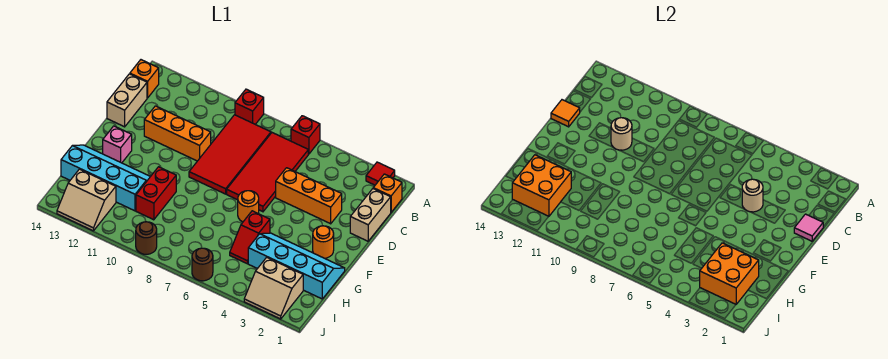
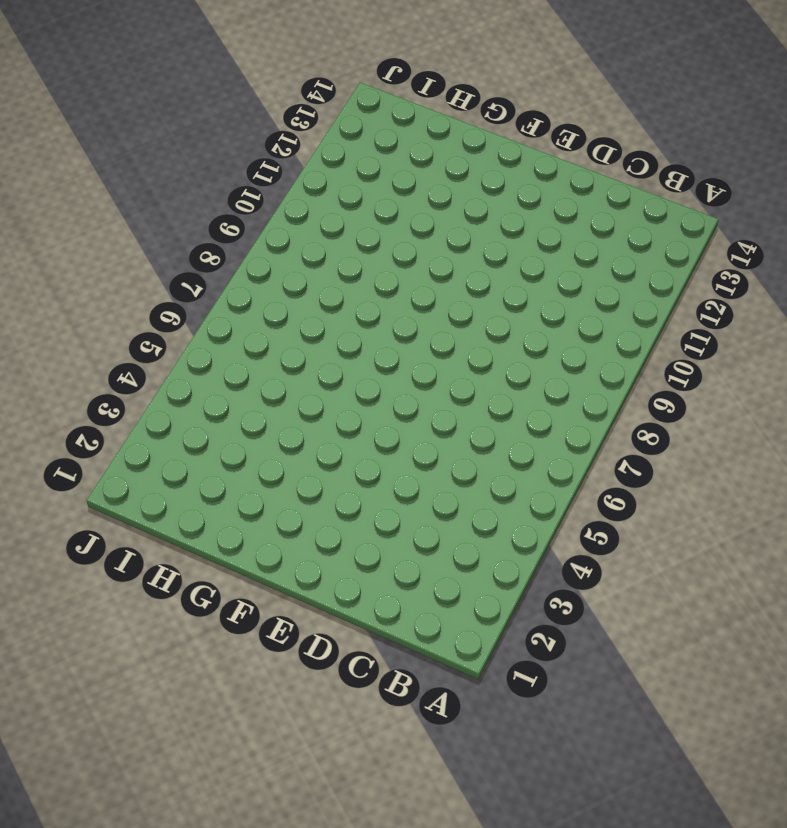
none -> red tile A2 level 1
none -> red brick A6 level 1
none -> red brick A9 level 1

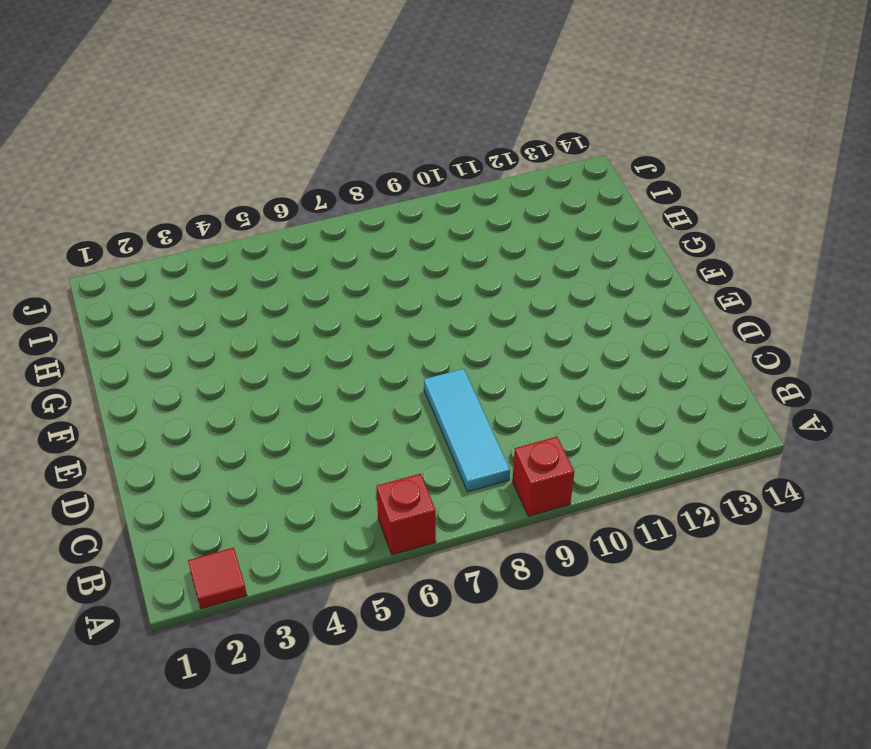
cyan tile B8:D8 level 1 -> red tile B8:E9 level 1
none -> orange brick B1 level 1
none -> red tile B6:E7 level 1
none -> orange brick B14 level 1

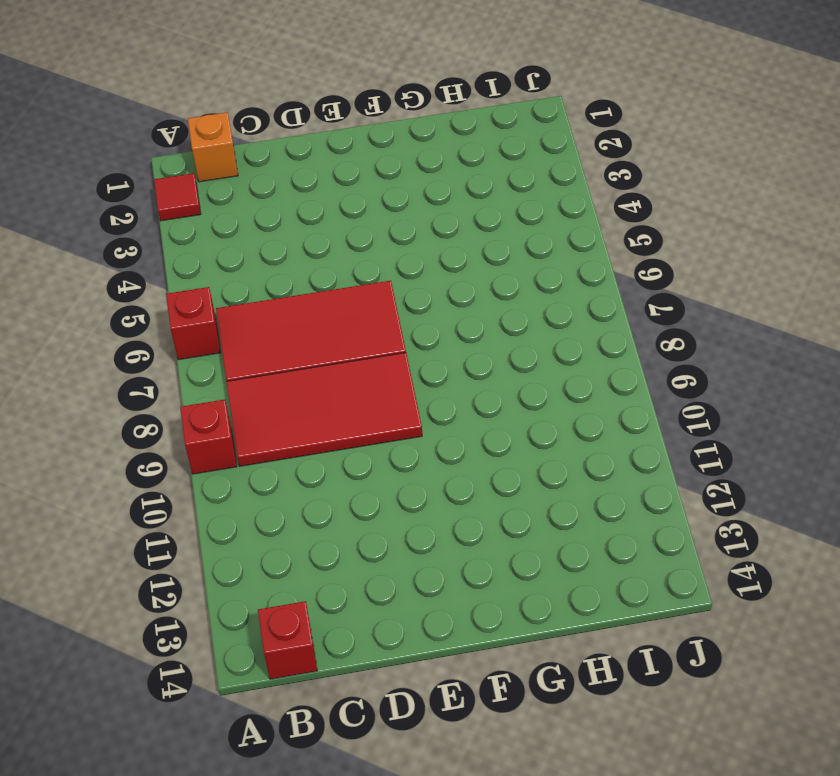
red brick B14 level 1 -> orange brick B14 level 1
none -> tan brick C1:D1 level 1
none -> tan brick C14:D14 level 1
none -> orange brick D3:D5 level 1

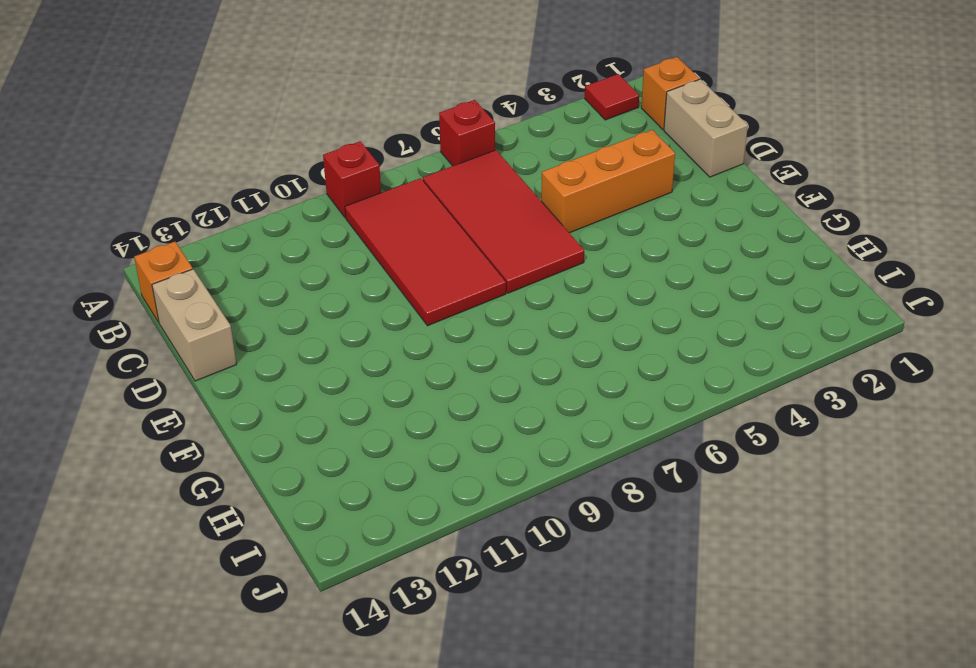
none -> orange brick D10:D12 level 1
none -> orange round brick F2 level 1
none -> orange round brick F6 level 1

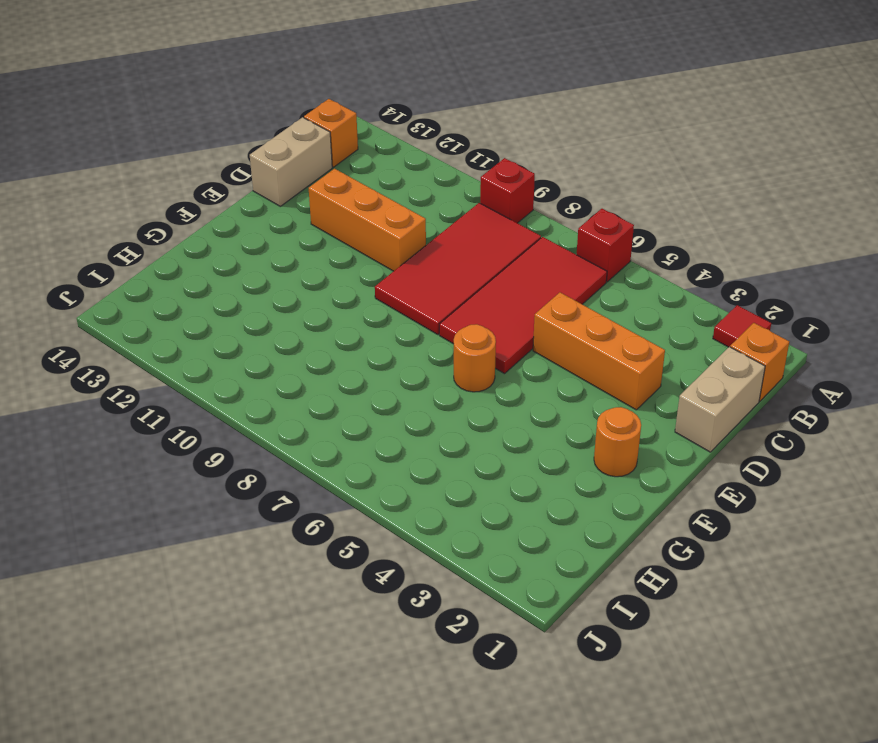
none -> pink brick F13 level 1
none -> cyan slope G1:H4 level 1 top H
none -> red slope G5:H5 level 1 top G

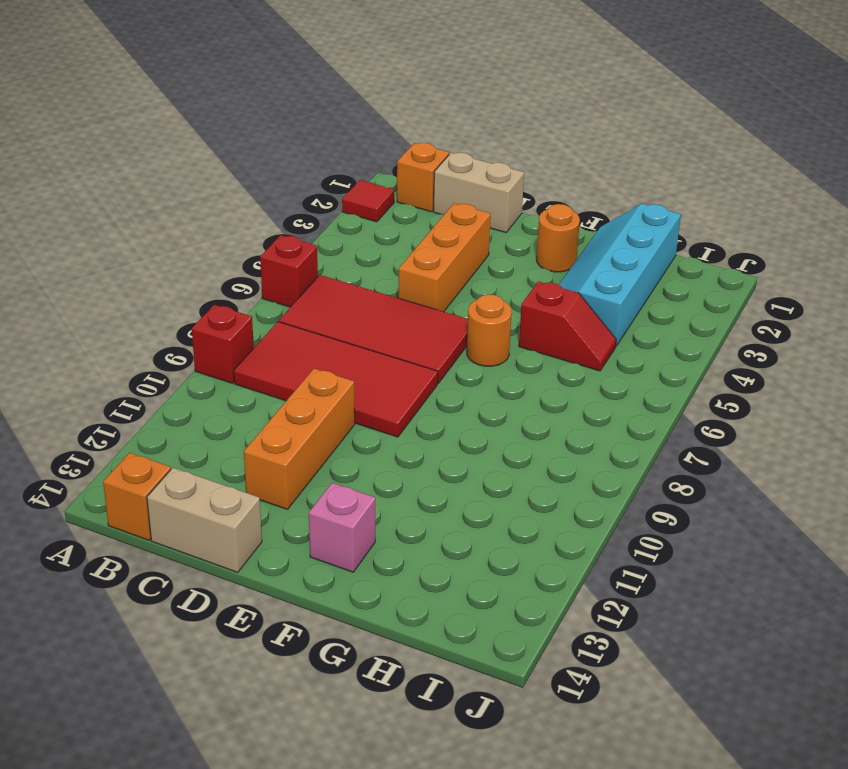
none -> red brick G10:H10 level 1
none -> cyan slope G11:H14 level 1 top H
none -> tan slope I2:J3 level 1 top I

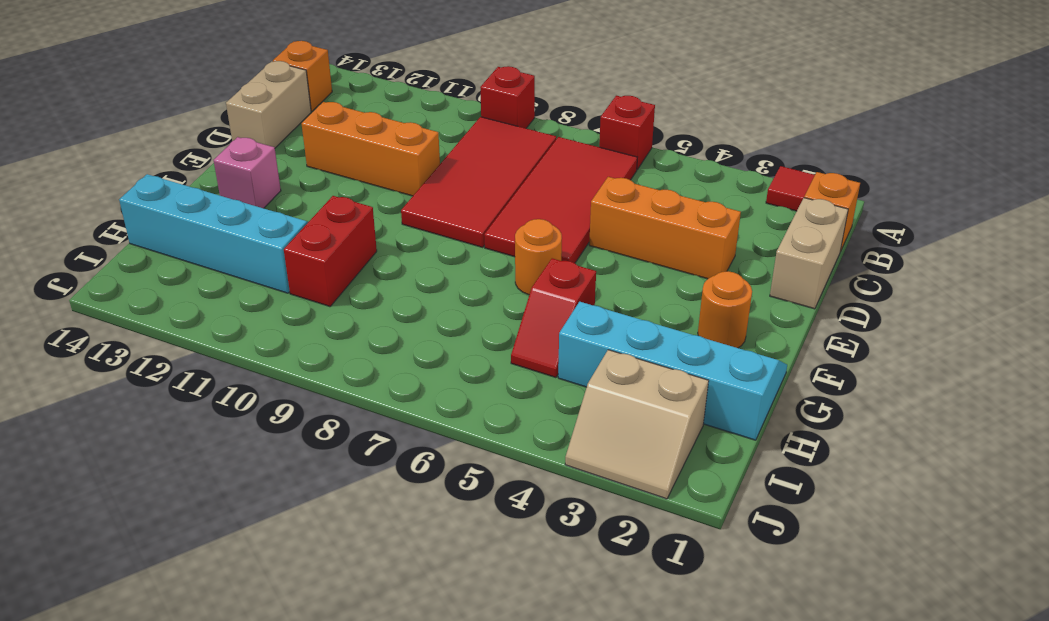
none -> tan slope I12:J13 level 1 top I
none -> brown round brick J6 level 1
none -> brown round brick J9 level 1

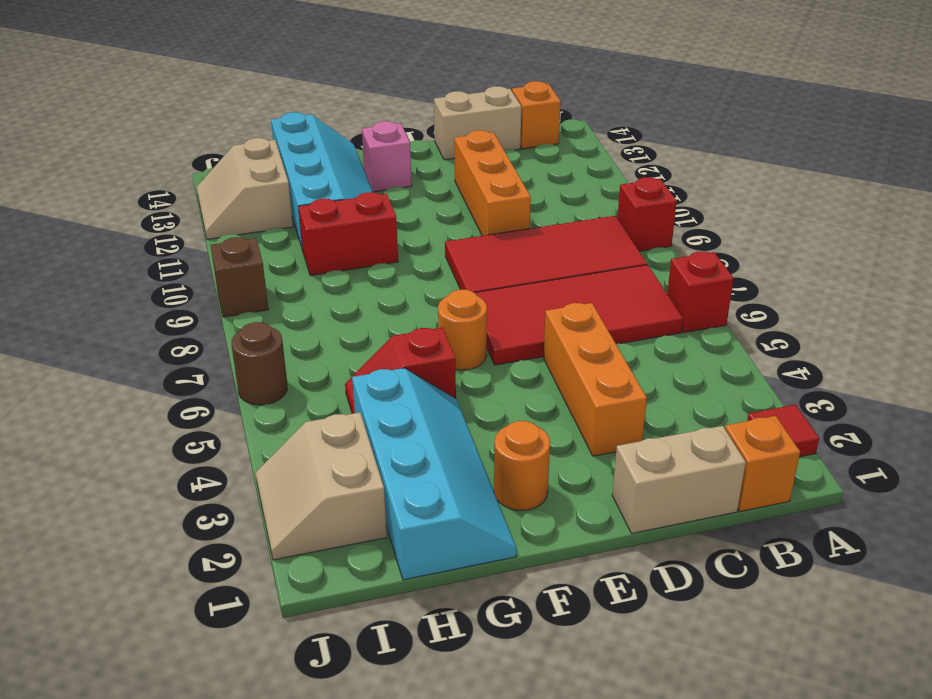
brown brick J9 level 1 -> brown round brick J9 level 1
none -> pink tile D1 level 2
none -> tan round brick D4 level 2
none -> tan round brick D11 level 2

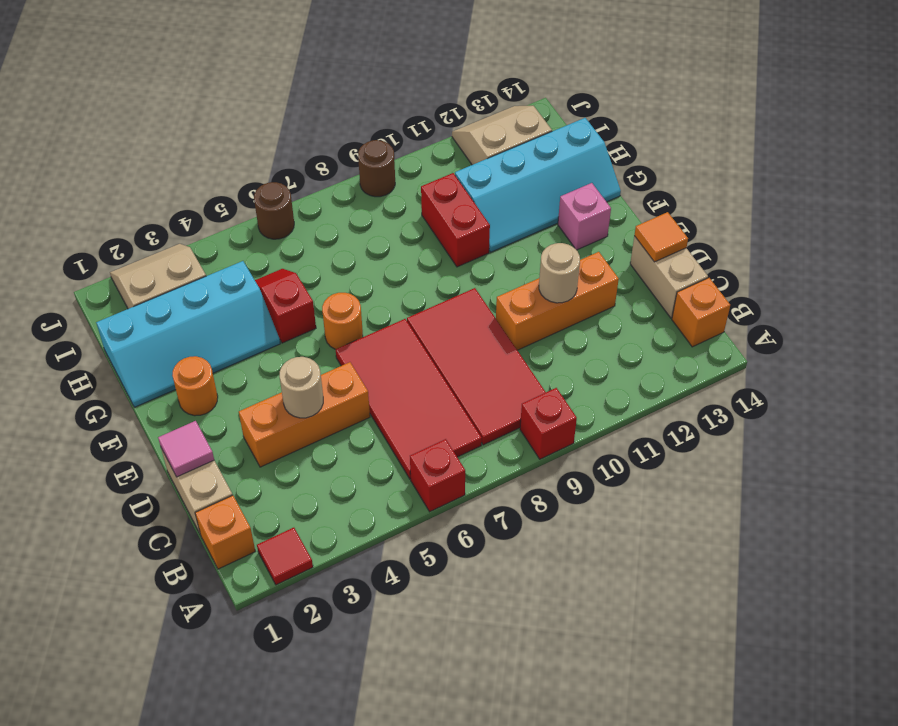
none -> orange brick H2:I3 level 2
none -> orange brick H12:I13 level 2

